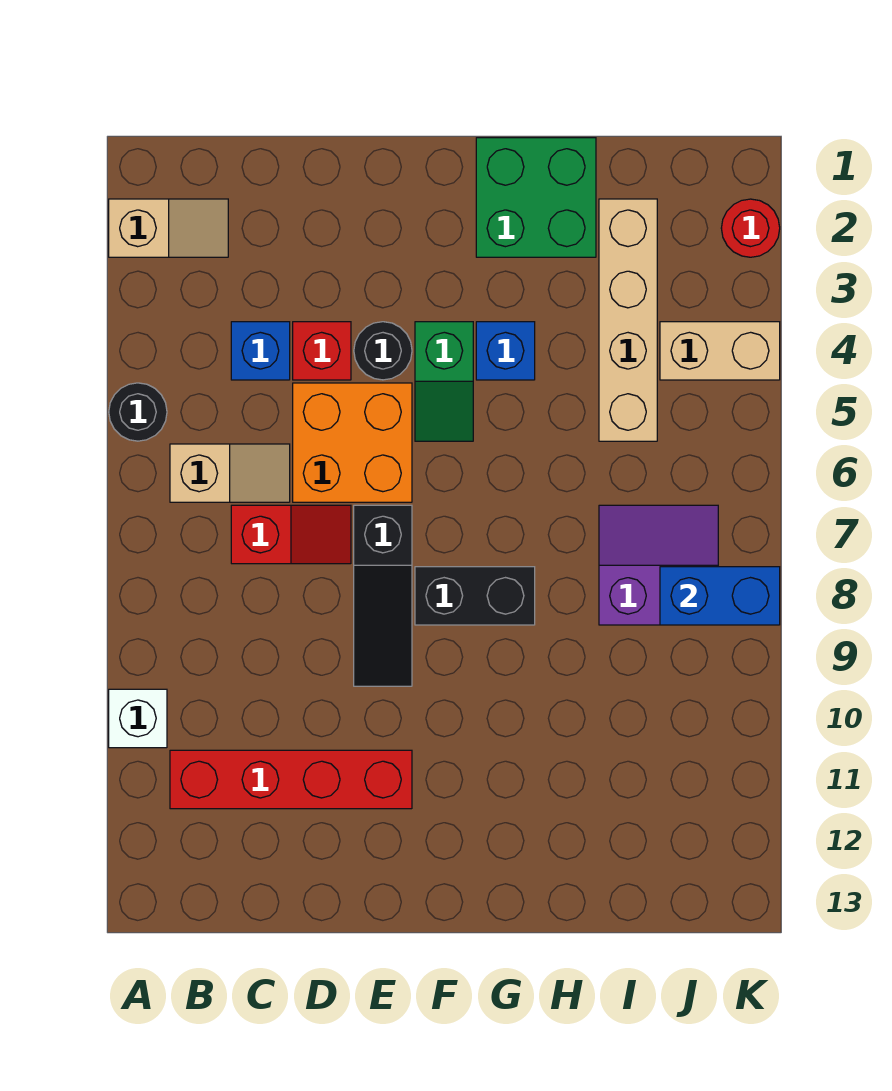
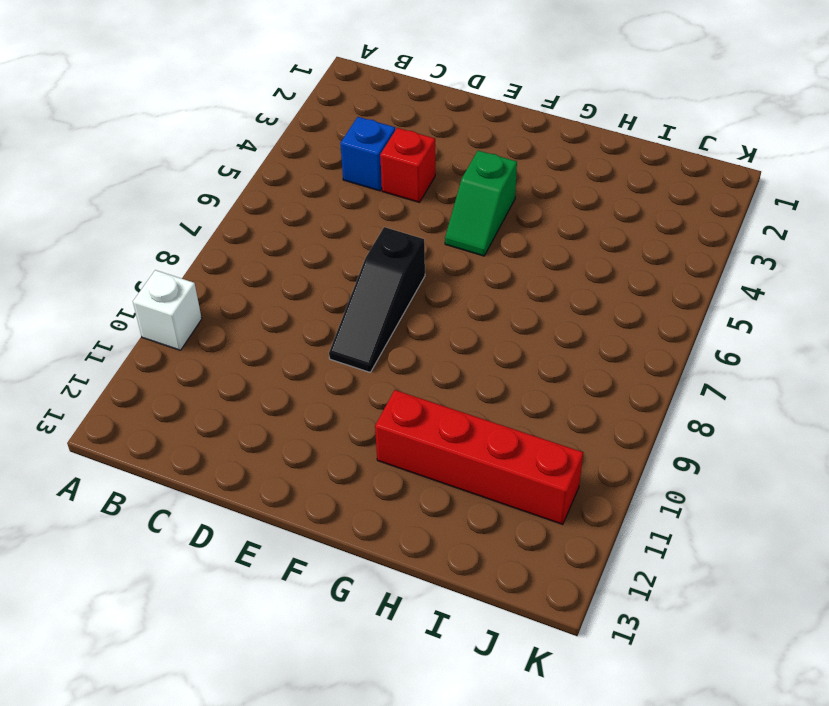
red brick G11:J11 level 1 -> red brick B11:E11 level 1
none -> tan slope A2:B2 level 1 top A
none -> black round brick A5 level 1
none -> tan slope B6:C6 level 1 top B

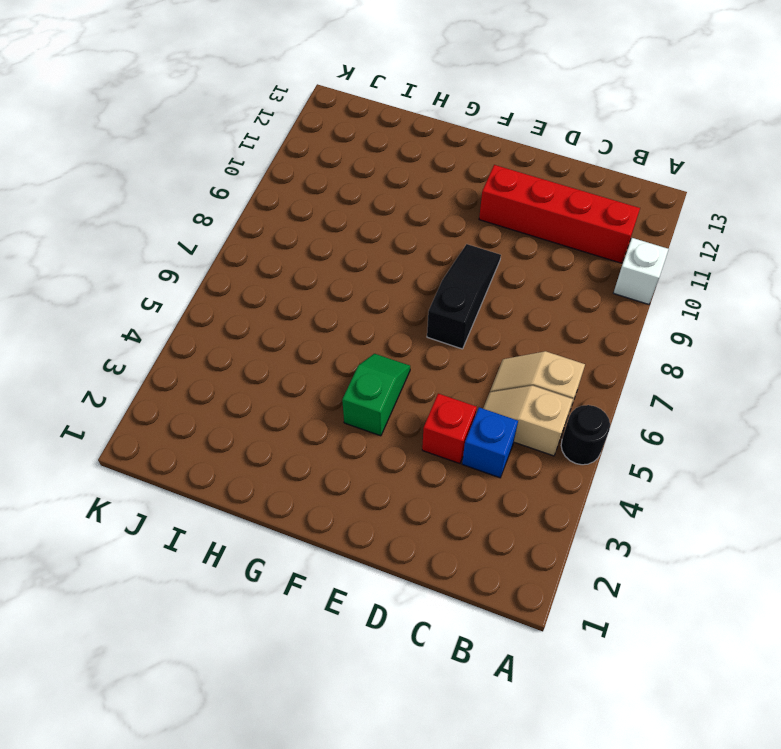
tan slope B5:C5 level 1 top B -> tan slope A2:B2 level 1 top A
none -> red slope C7:D7 level 1 top C
none -> orange brick D5:E6 level 1
none -> black round brick E4 level 1

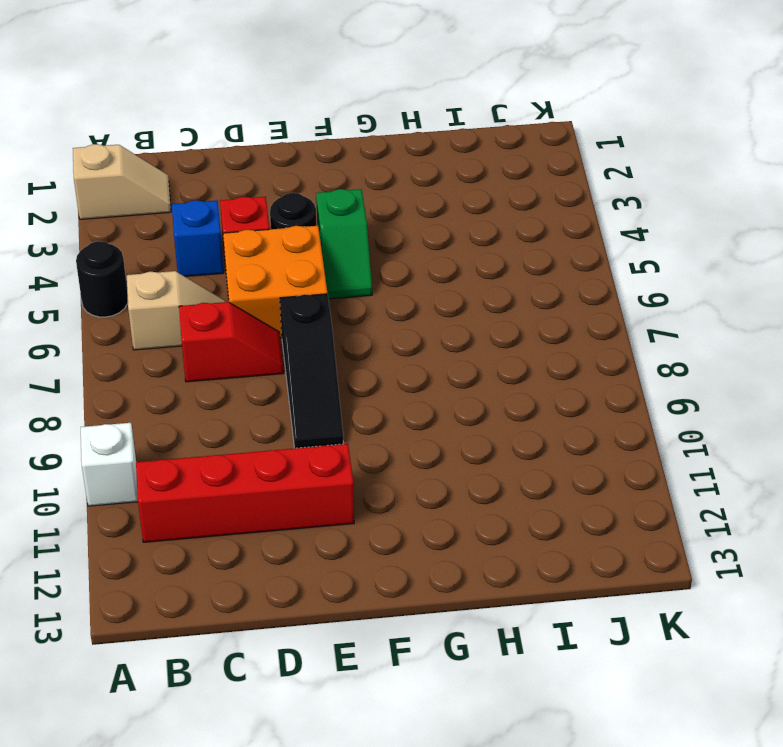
none -> black brick F8:G8 level 1
none -> green brick G1:H2 level 1
none -> blue brick G4 level 1

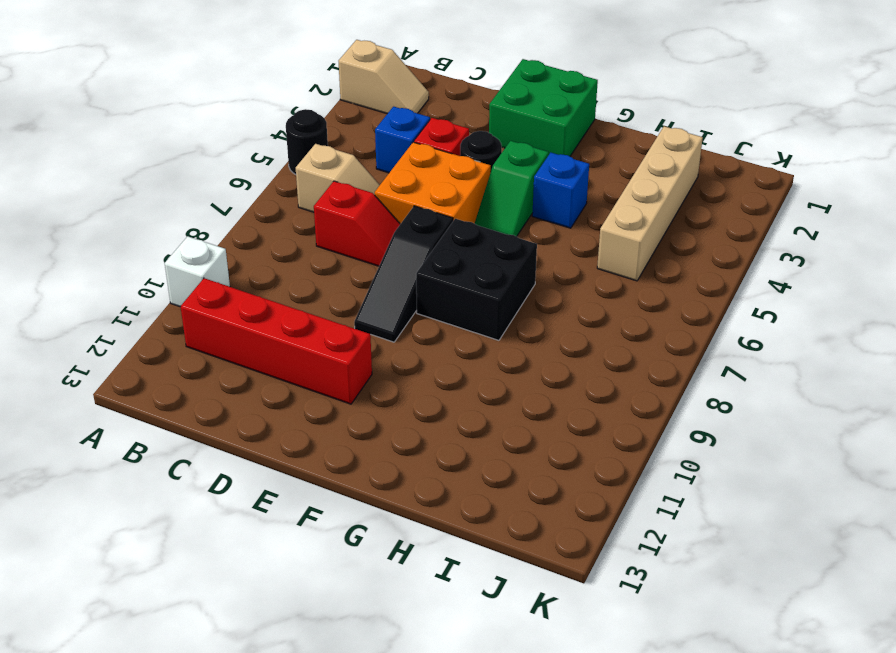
green brick E1:F2 level 1 -> green brick G1:H2 level 1
black brick F7:G8 level 1 -> black brick F8:G8 level 1
none -> purple slope I7:J8 level 1 top 8
none -> tan brick J4:K4 level 1
none -> red round brick K2 level 1

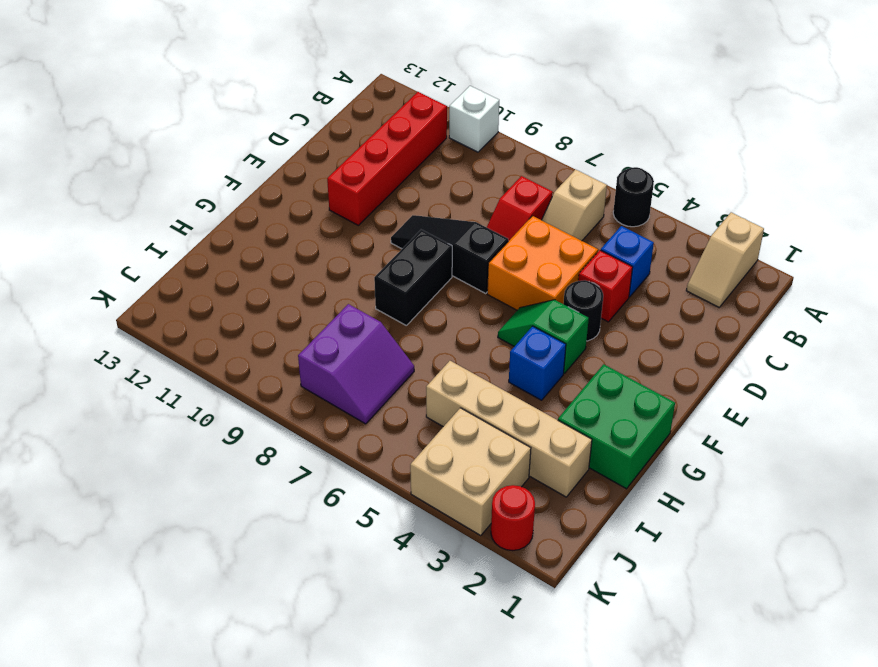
tan brick J3:K4 level 1 -> tan brick J4:K4 level 1
none -> blue brick J8:K8 level 2

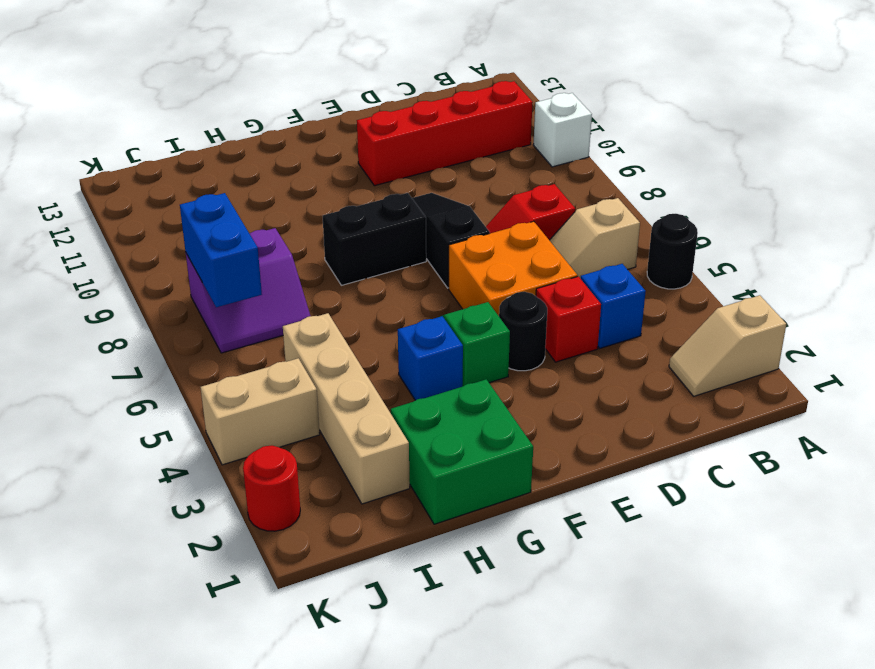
blue brick J7:J8 level 2 -> blue brick J8:K8 level 2

